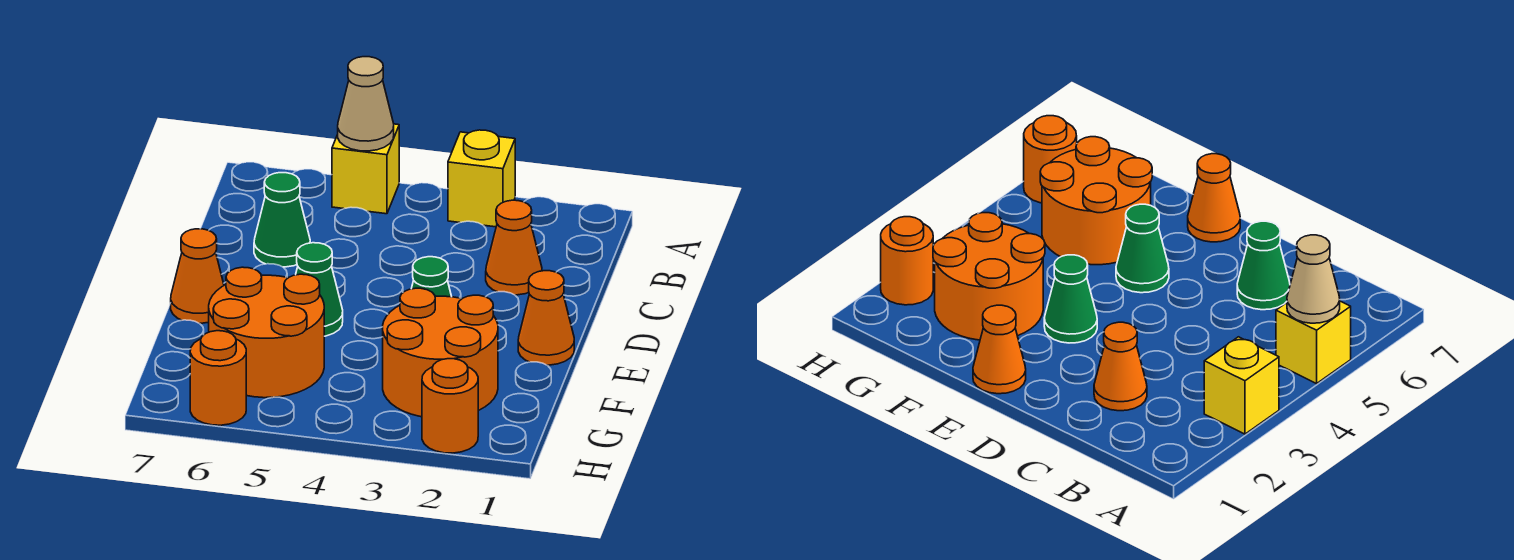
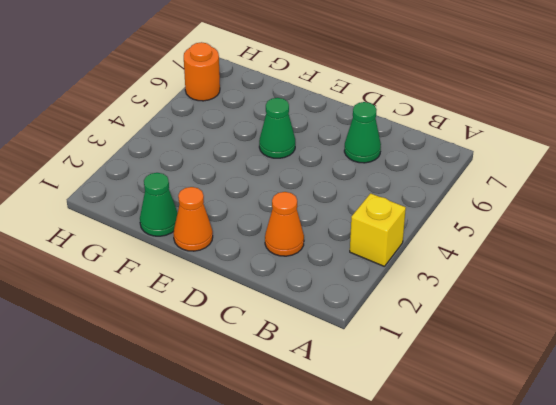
green cone F1 level 1 -> green cone E3 level 1
none -> yellow brick A5 level 1
none -> orange cone E7 level 1
none -> orange round brick F2:G3 level 1

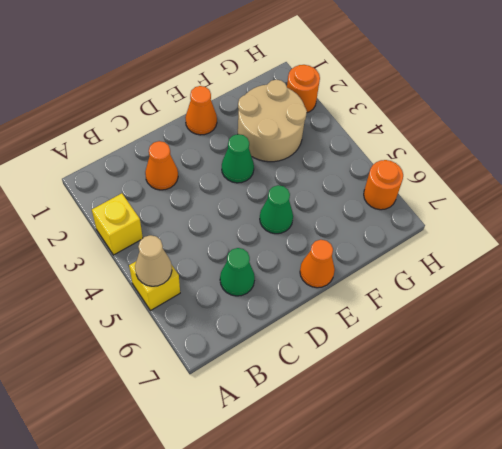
tan round brick F2:G3 level 1 -> orange round brick F2:G3 level 1
none -> orange round brick F5:G6 level 1

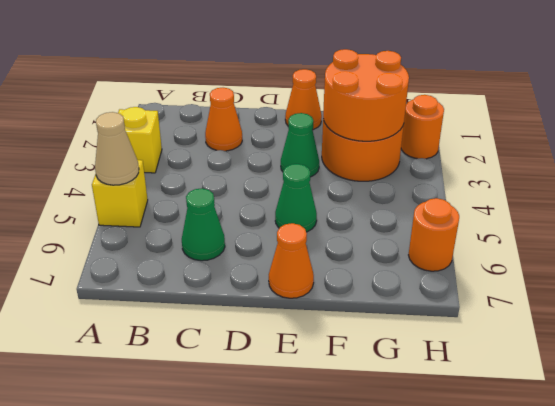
orange round brick F2:G3 level 2 -> orange round brick F5:G6 level 1

